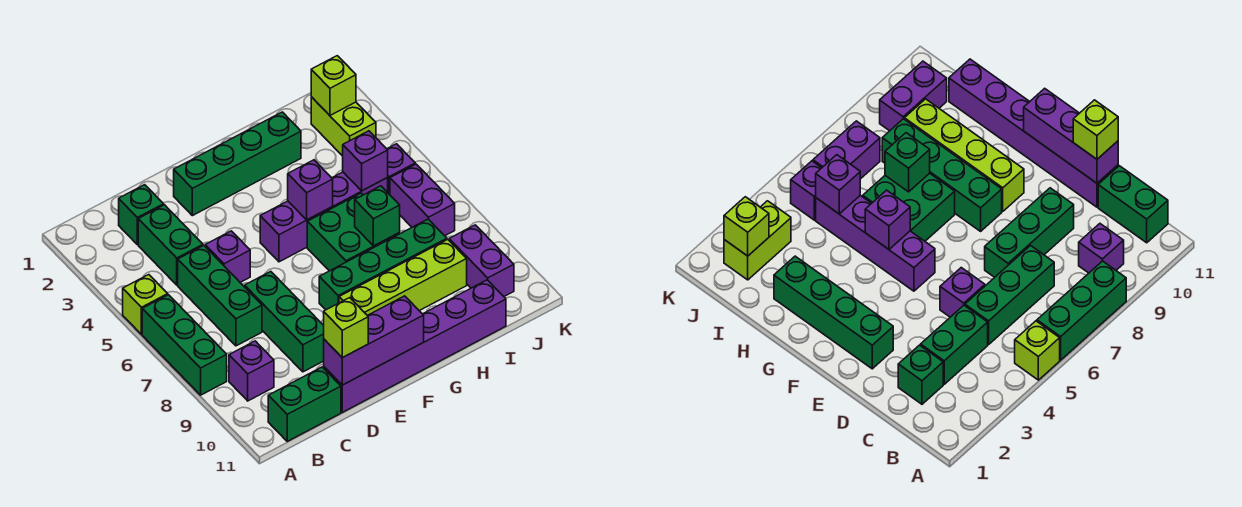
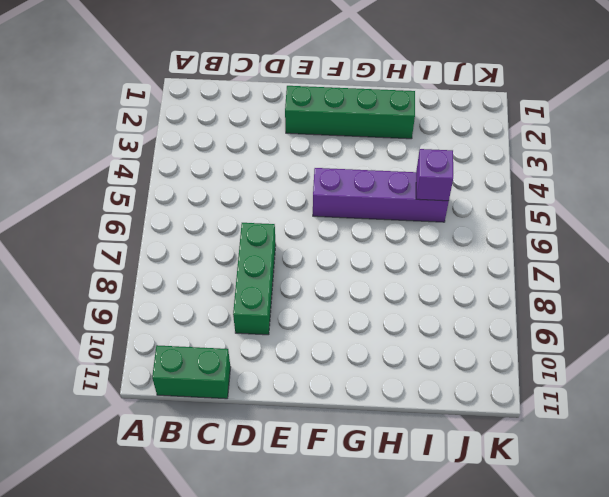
none -> lime brick A5 level 1
none -> green brick A6:A8 level 1
none -> purple brick B9 level 1

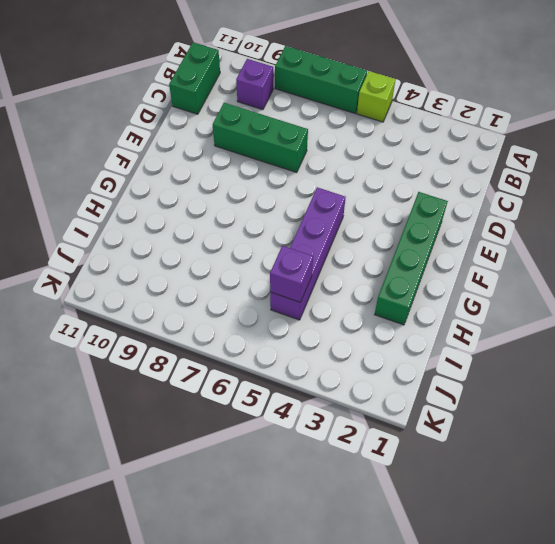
none -> green brick C2 level 1
none -> green brick C3:C4 level 1
none -> green brick C5:C7 level 1

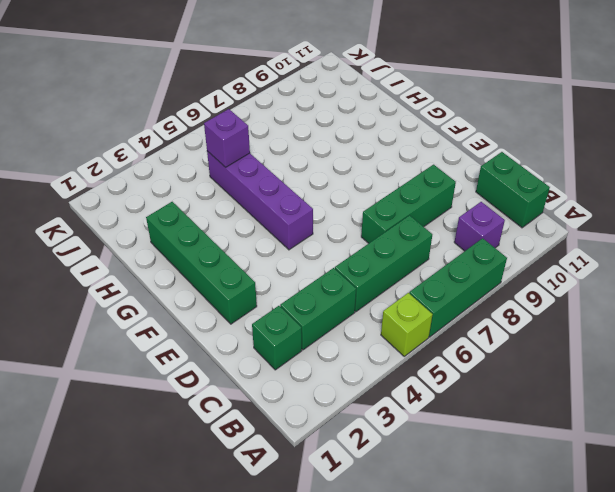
none -> purple brick D5 level 1
none -> purple brick D11:I11 level 1
none -> green brick F8:I8 level 1

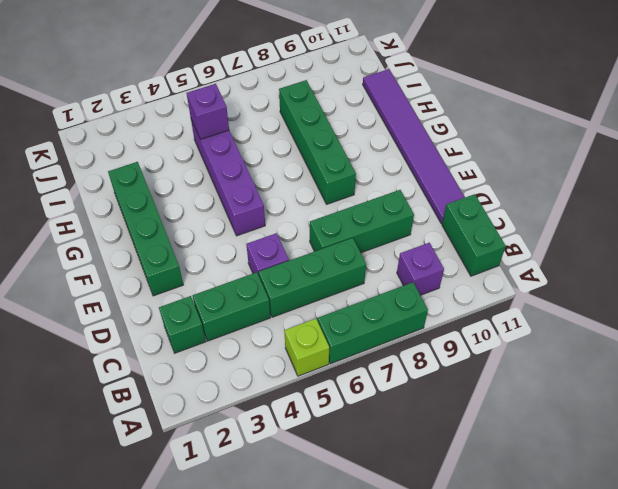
purple tile D11:I11 level 1 -> purple brick D11:I11 level 1
none -> lime brick F9:I9 level 1
none -> green brick G6:H7 level 1
none -> lime brick J2:J3 level 1

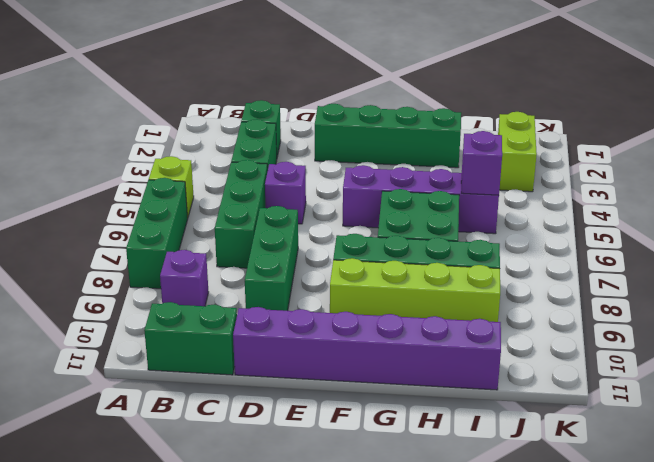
none -> purple brick J5 level 1
none -> purple brick J6:J7 level 1
none -> purple brick J9:J10 level 1

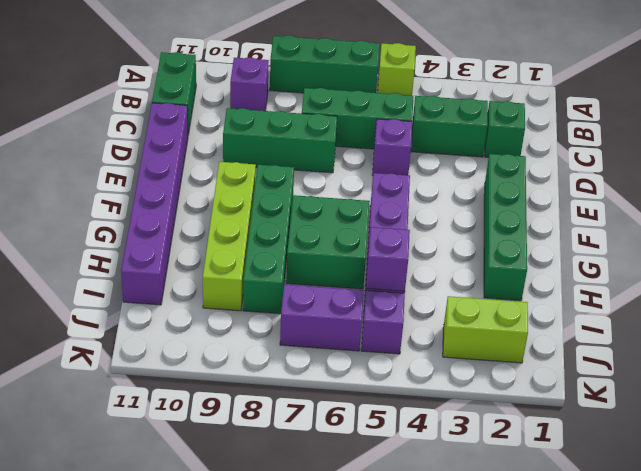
none -> purple brick J9:J10 level 1
none -> purple brick D11:F11 level 2
none -> purple brick G5 level 2

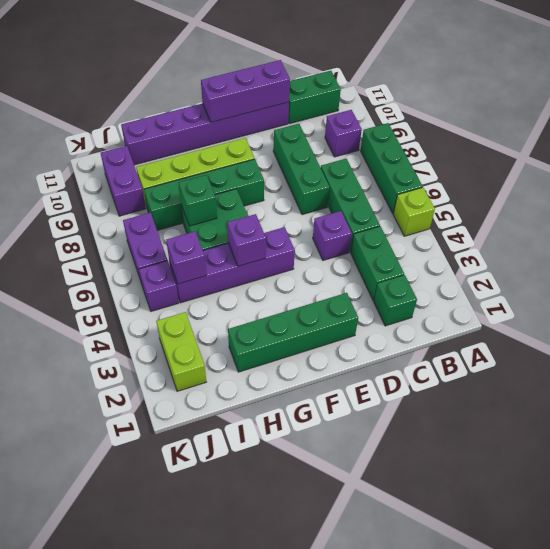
none -> lime brick J2 level 2
none -> lime brick D11 level 3

